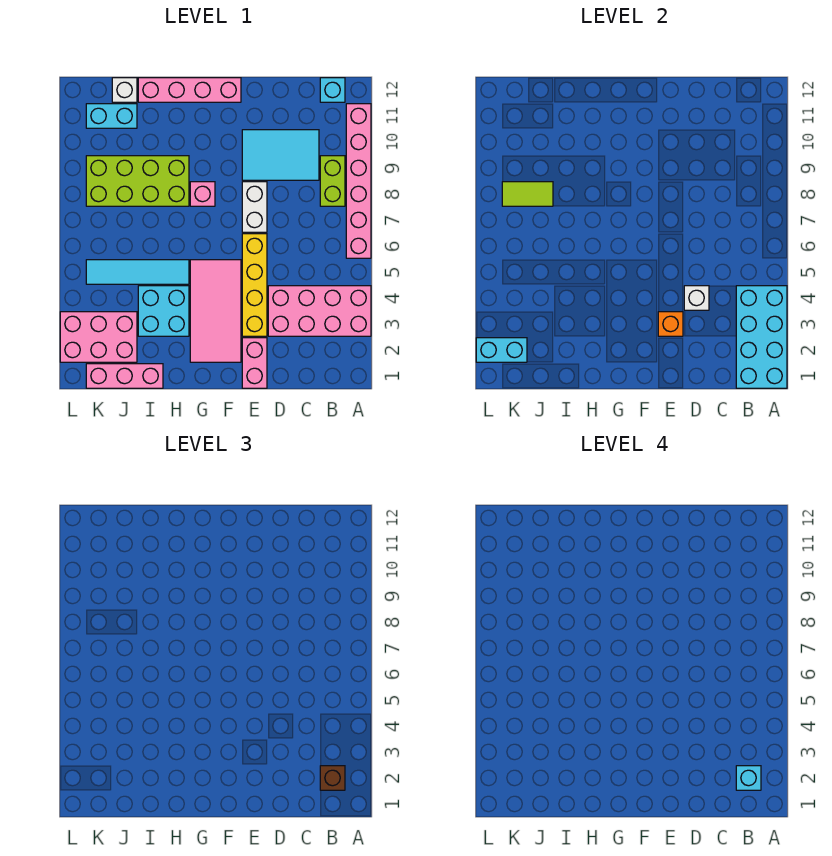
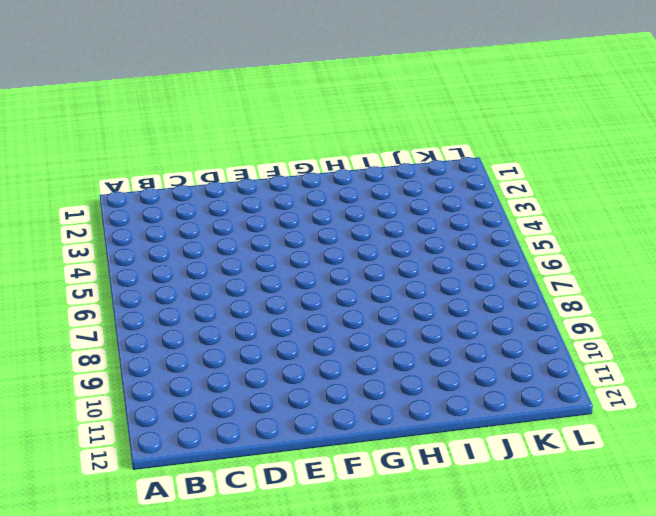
none -> pink brick A3:D4 level 1
none -> pink brick A6:A11 level 1
none -> lime brick B8:B9 level 1

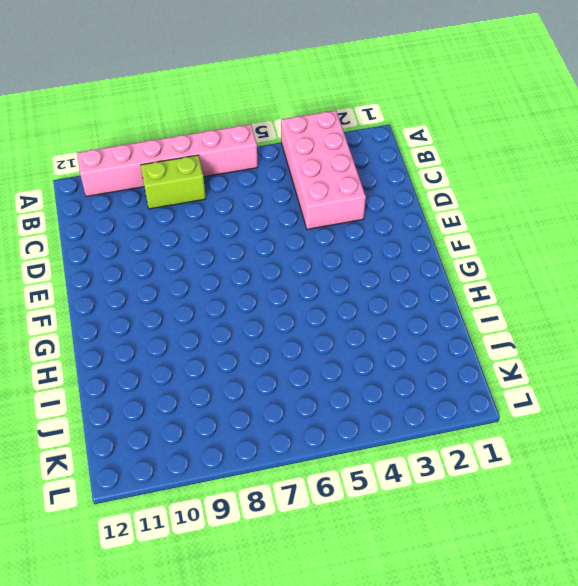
none -> cyan brick B12 level 1
none -> cyan tile C9:E10 level 1
none -> pink brick E1:E2 level 1

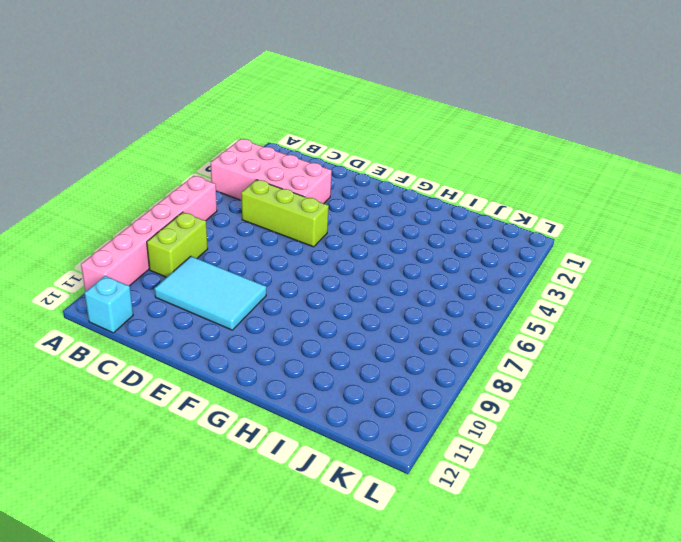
lime brick C5:E5 level 1 -> yellow brick E3:E6 level 1
none -> pink brick E1:E2 level 1
none -> white brick E7:E8 level 1
none -> pink tile F2:G5 level 1

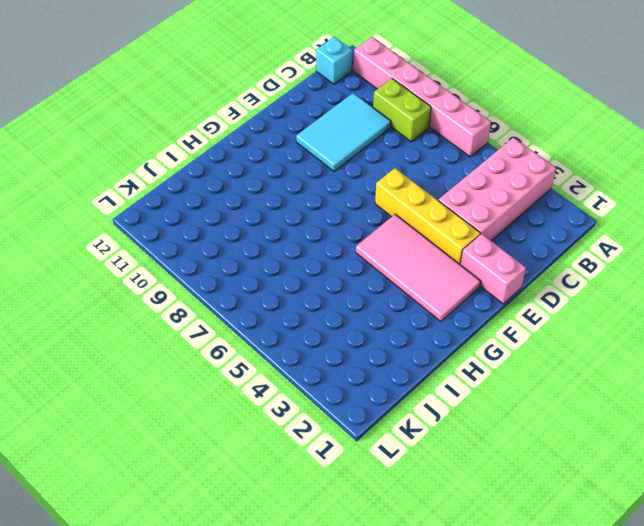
none -> white brick E7:E8 level 1
none -> pink brick F12:I12 level 1
none -> pink brick G8 level 1

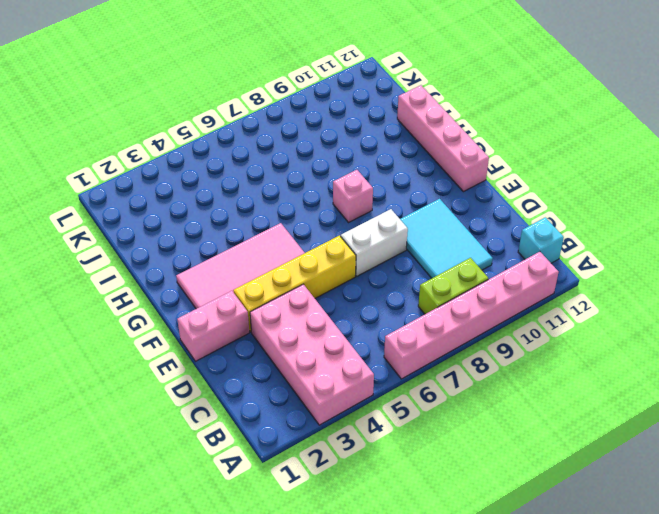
none -> cyan brick H3:I4 level 1
none -> cyan tile H5:K5 level 1
none -> lime brick H8:K9 level 1

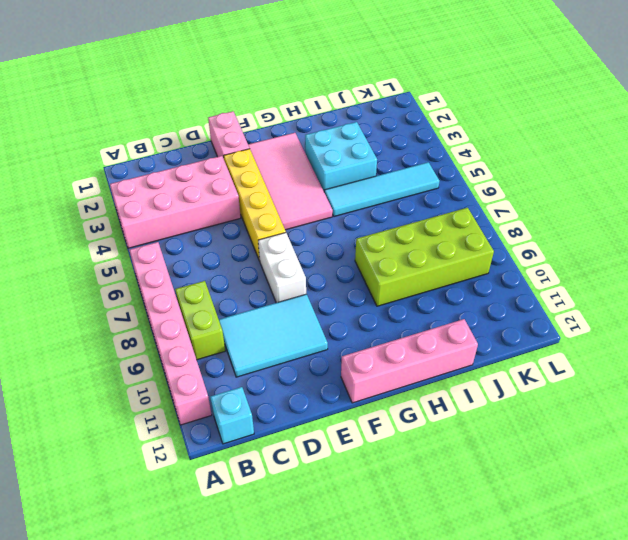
none -> pink brick G8 level 1
none -> pink brick I1:K1 level 1
none -> pink brick J2:L3 level 1

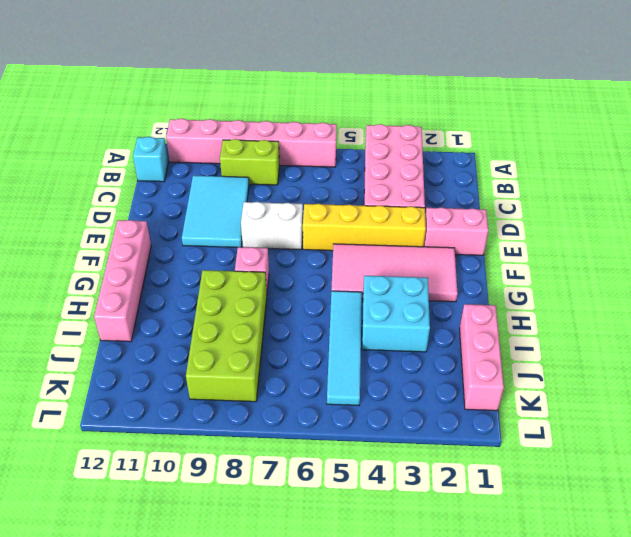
none -> pink brick J2:L3 level 1
none -> cyan brick J11:K11 level 1
none -> white brick J12 level 1

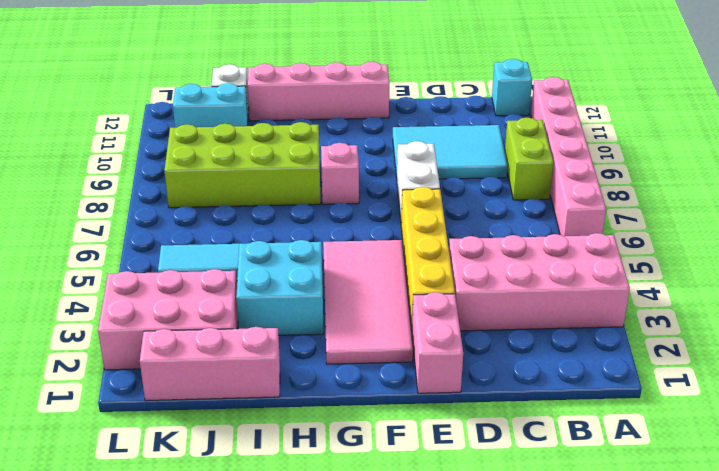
none -> cyan brick A1:B4 level 2
none -> white brick D4 level 2
none -> orange brick E3 level 2

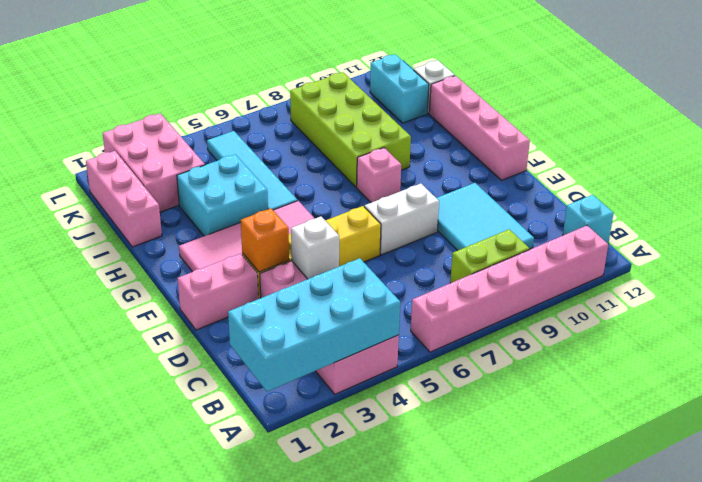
none -> lime tile J8:K8 level 2
none -> cyan brick K2:L2 level 2
none -> brown brick B2 level 3

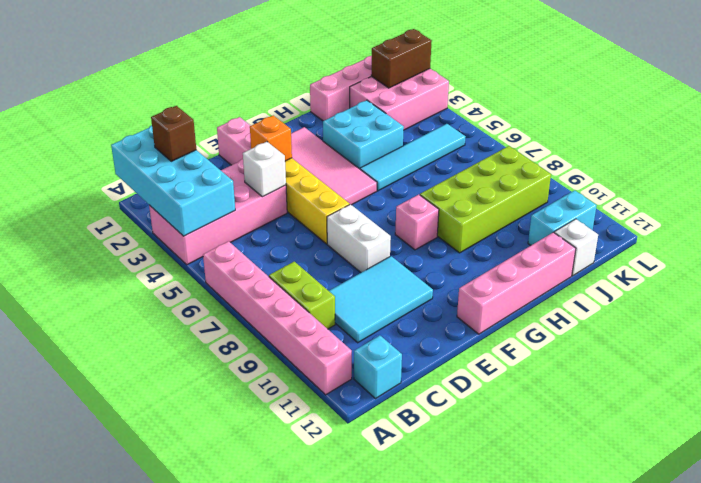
brown brick K2:L2 level 2 -> cyan brick K2:L2 level 2
none -> lime tile J8:K8 level 2
none -> cyan brick B2 level 4

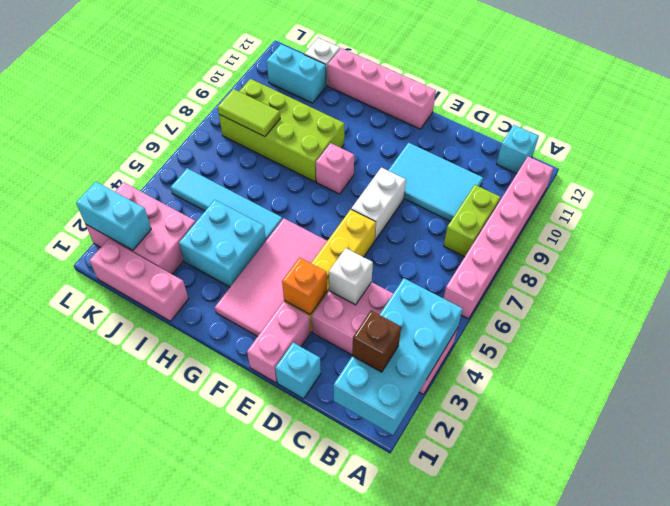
cyan brick D1 level 1 -> cyan brick B2 level 4

